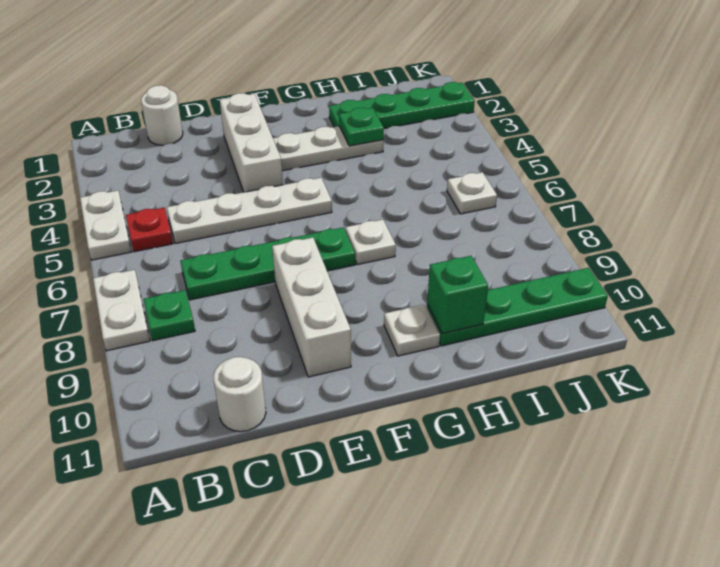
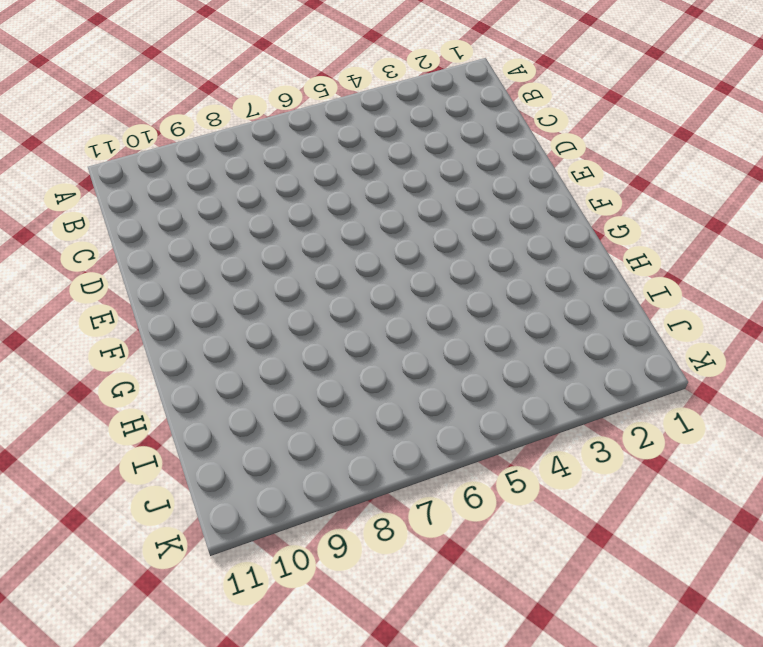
none -> white plate A4:A5 level 1
none -> white plate A7:A8 level 1
none -> red plate B5 level 1

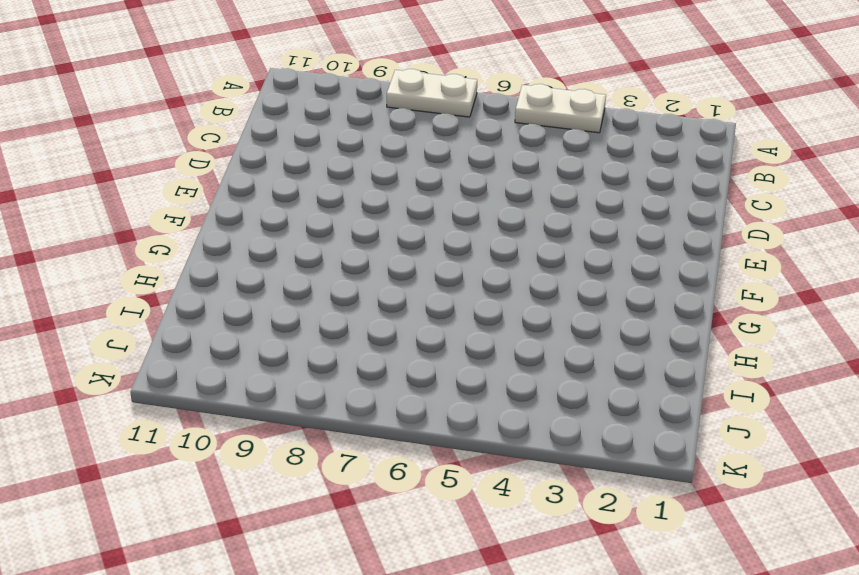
none -> red plate B5 level 1
none -> green plate B8 level 1
none -> white round brick C1 level 1

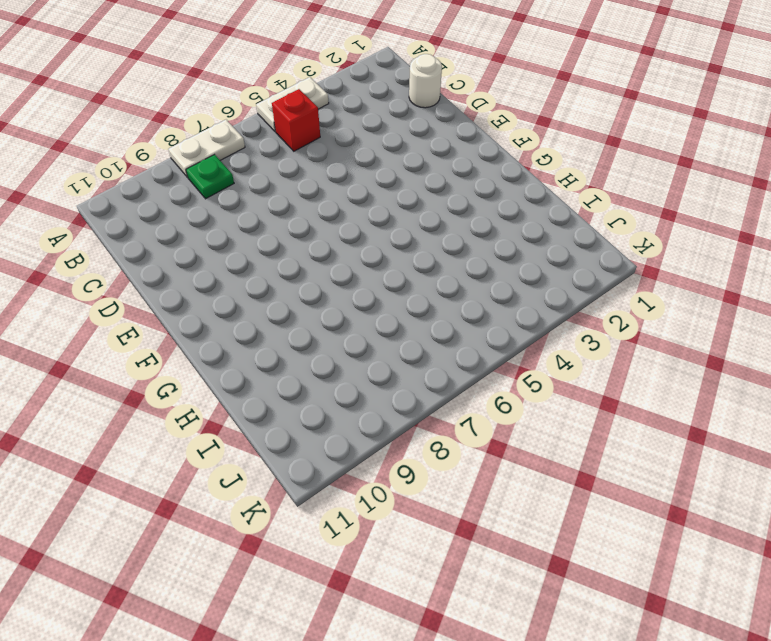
red brick B5 level 1 -> red plate B5 level 1
none -> white plate C5:F5 level 1
none -> green plate C7:F7 level 1
none -> white round brick C11 level 1

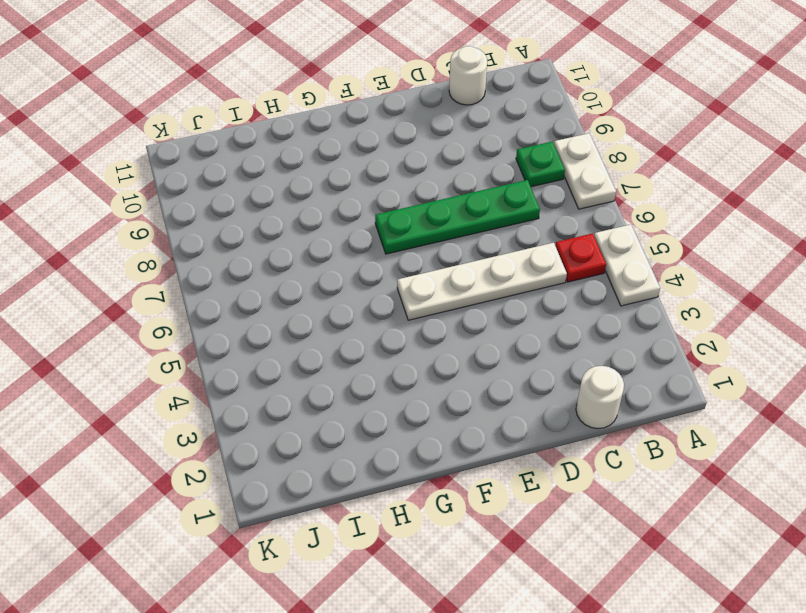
none -> white brick E2:E4 level 1
none -> white brick E8:E10 level 1
none -> white plate F3:H3 level 1

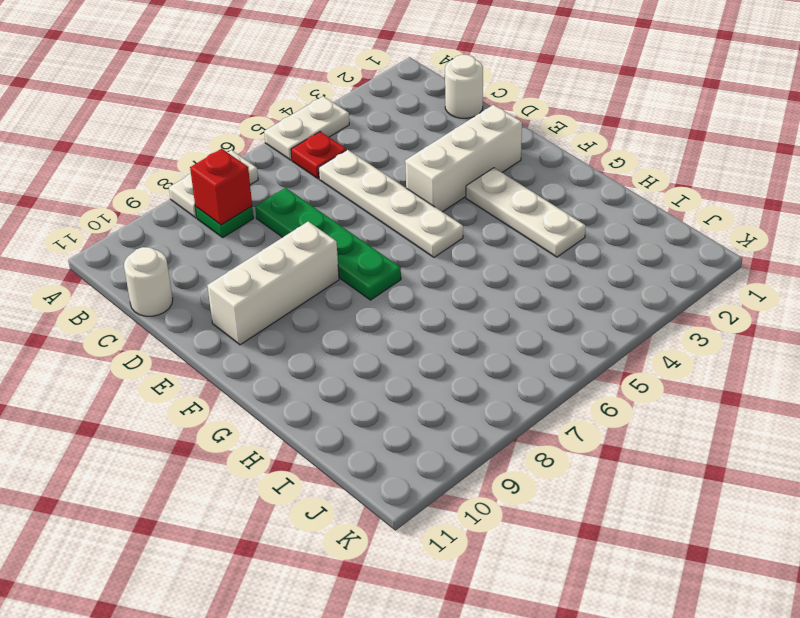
red brick B8 level 2 -> none
none -> white plate G7 level 1
none -> white plate G10 level 1
none -> green plate H2:K2 level 1

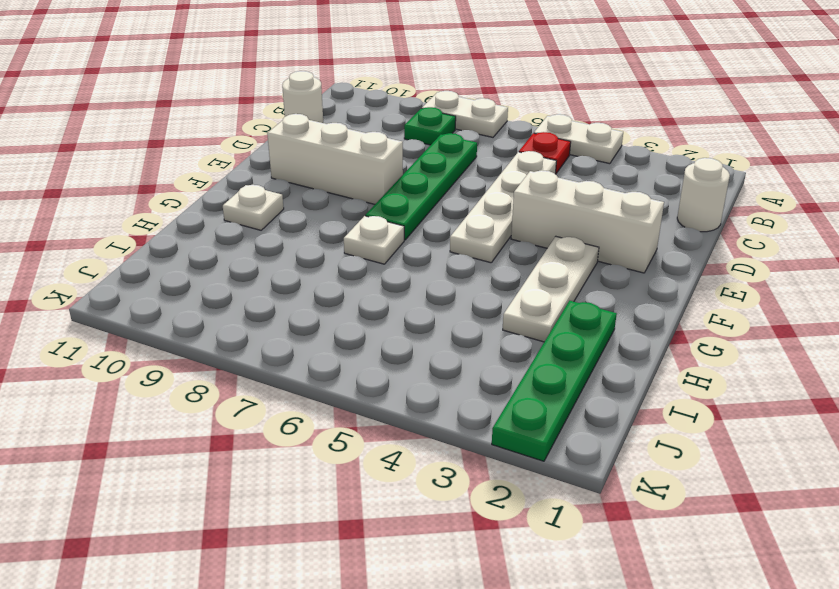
none -> green plate H10:K10 level 1
none -> white plate J6 level 1
none -> green plate H3 level 2

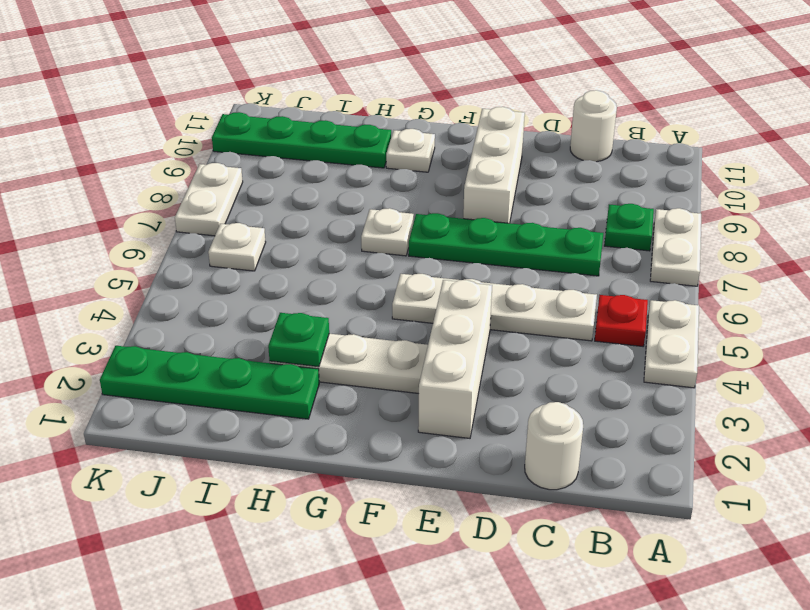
white plate K7:K8 level 1 -> none
none -> green brick H10 level 2

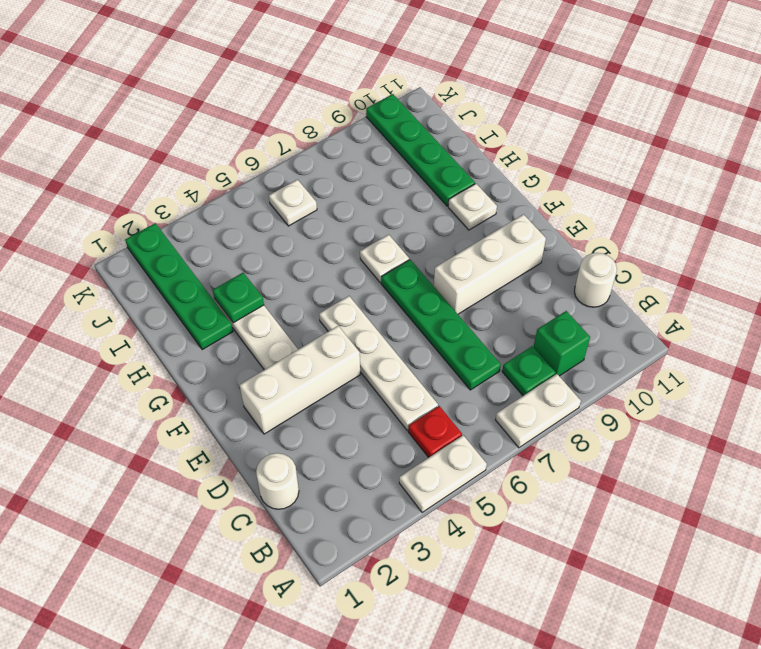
green brick B9 level 1 -> green brick H10 level 2

